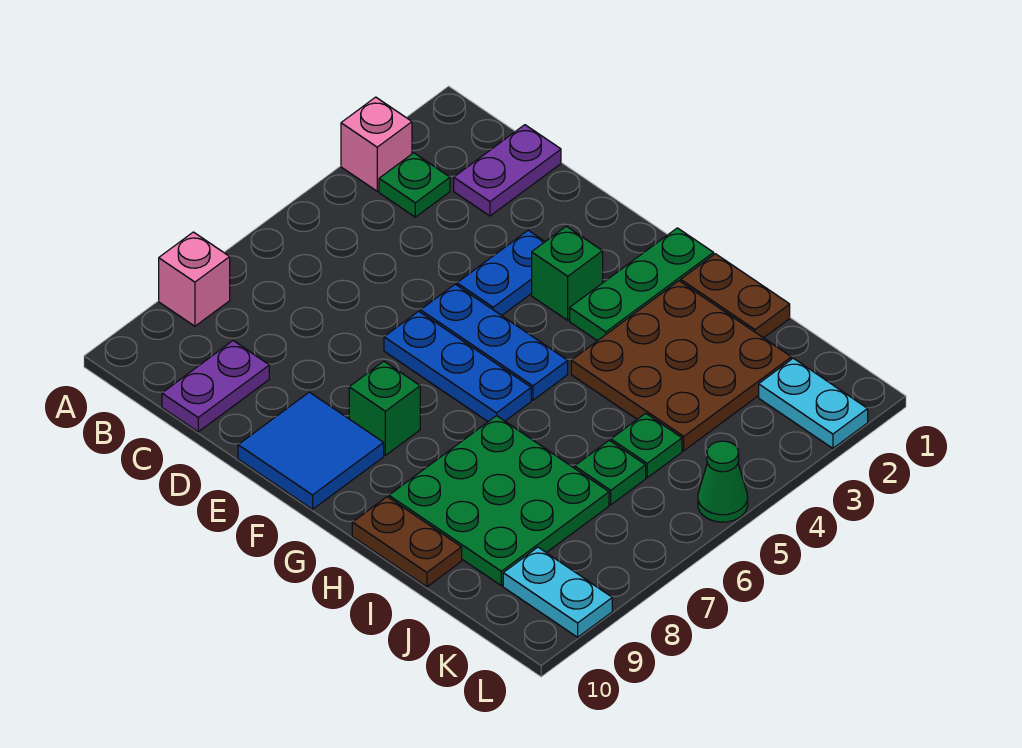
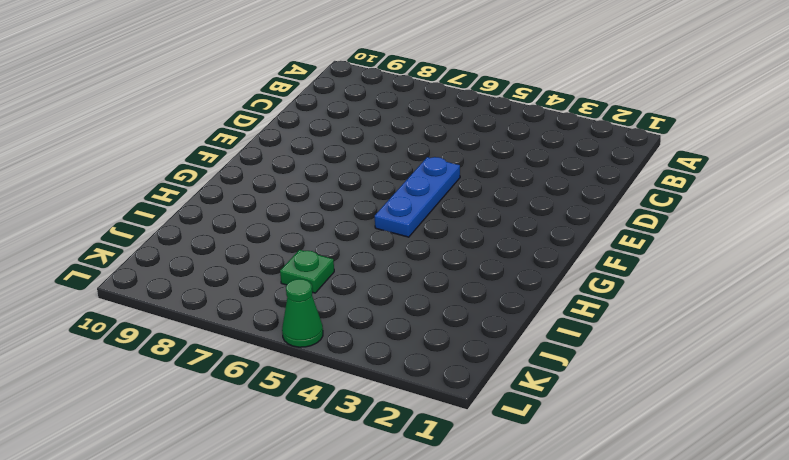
none -> pink brick A3 level 1
none -> pink brick A8 level 1
none -> green plate B3 level 1

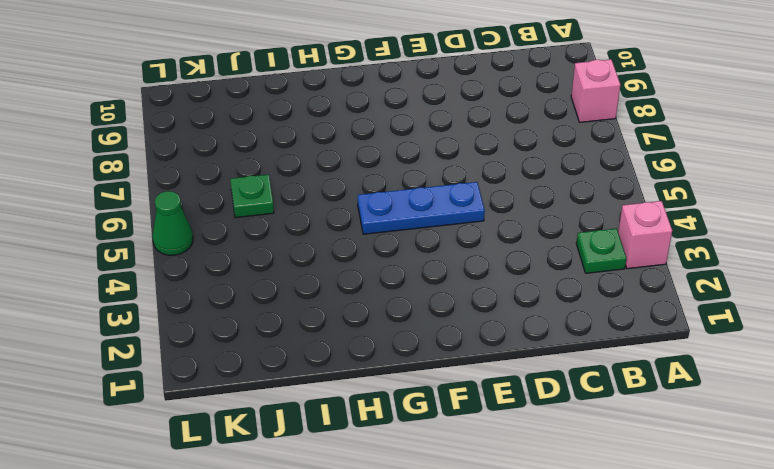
none -> purple plate C1:C2 level 1
none -> purple plate C9:C10 level 1
none -> blue plate E3:E4 level 1

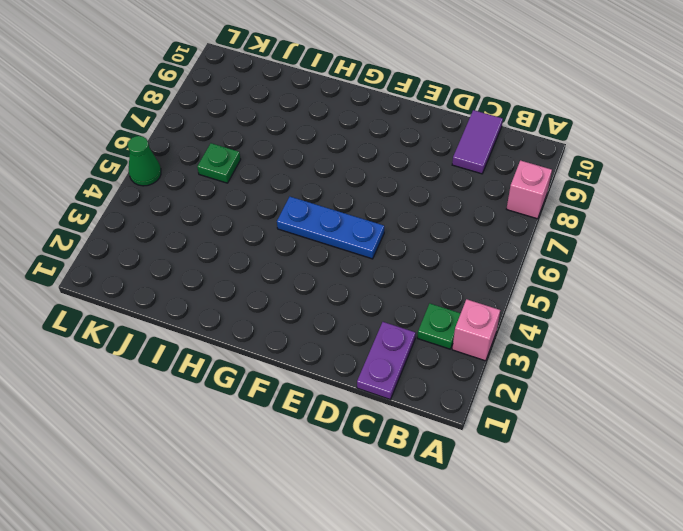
purple tile C9:C10 level 1 -> purple plate C9:C10 level 1
none -> blue plate E3:E4 level 1
none -> blue plate E6:G6 level 1
none -> blue tile E9:F10 level 1

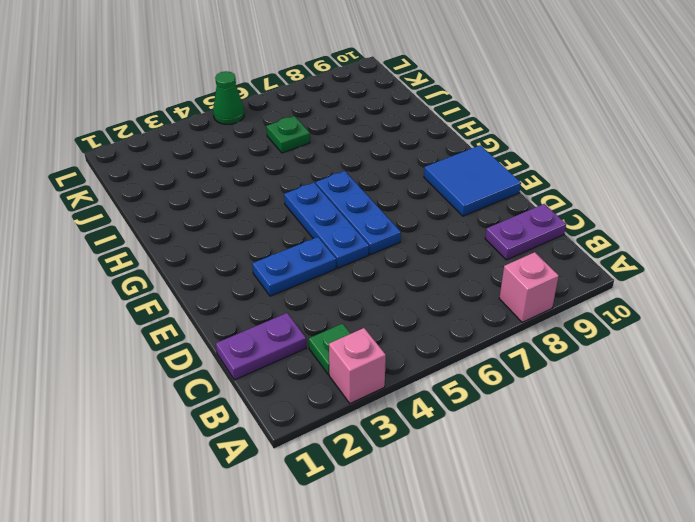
none -> green brick F3 level 1
none -> green brick F8 level 1
none -> green plate G1:G3 level 1

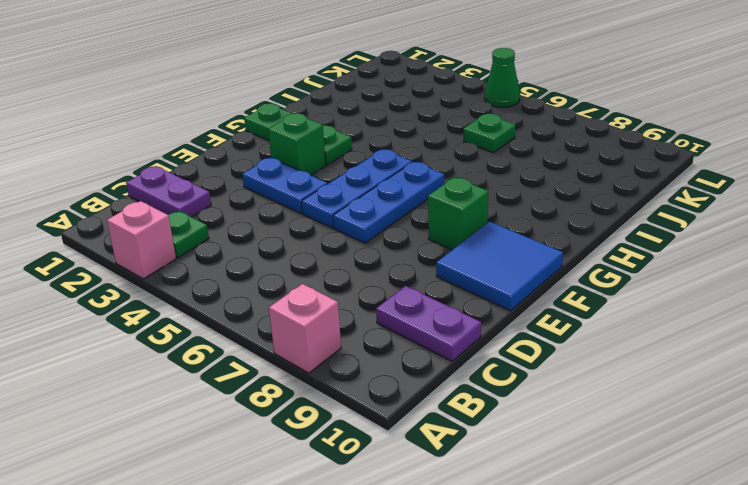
none -> brown plate H1:I1 level 1
none -> brown plate H2:J4 level 1
none -> green plate H7:J9 level 1

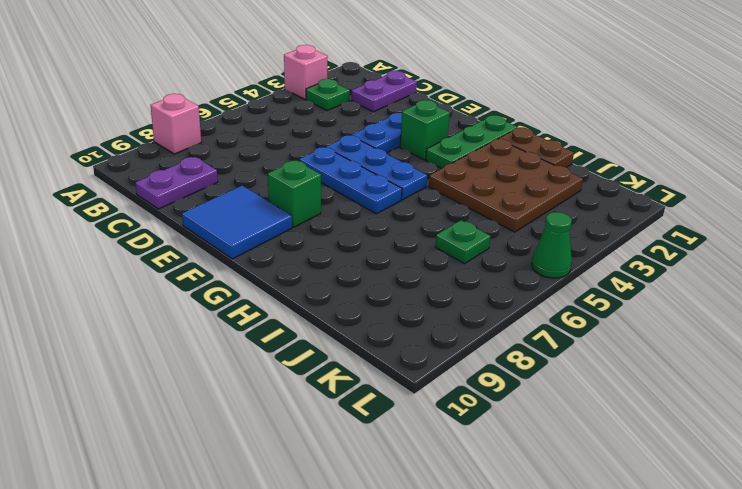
none -> green plate H7:J9 level 1
none -> brown plate H10:I10 level 1
none -> green plate J5 level 1

